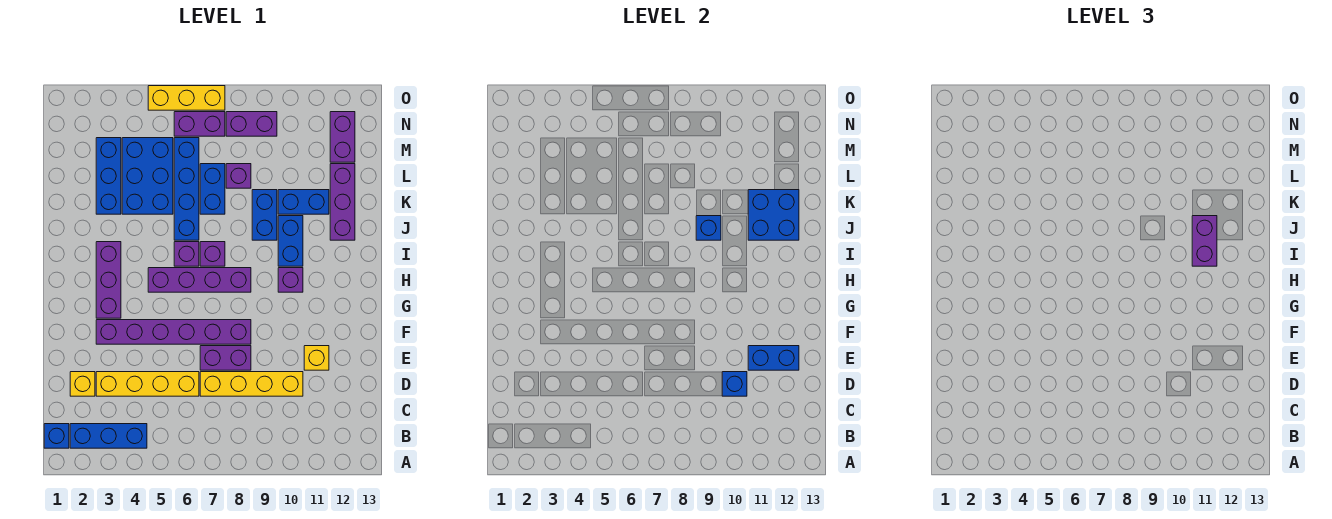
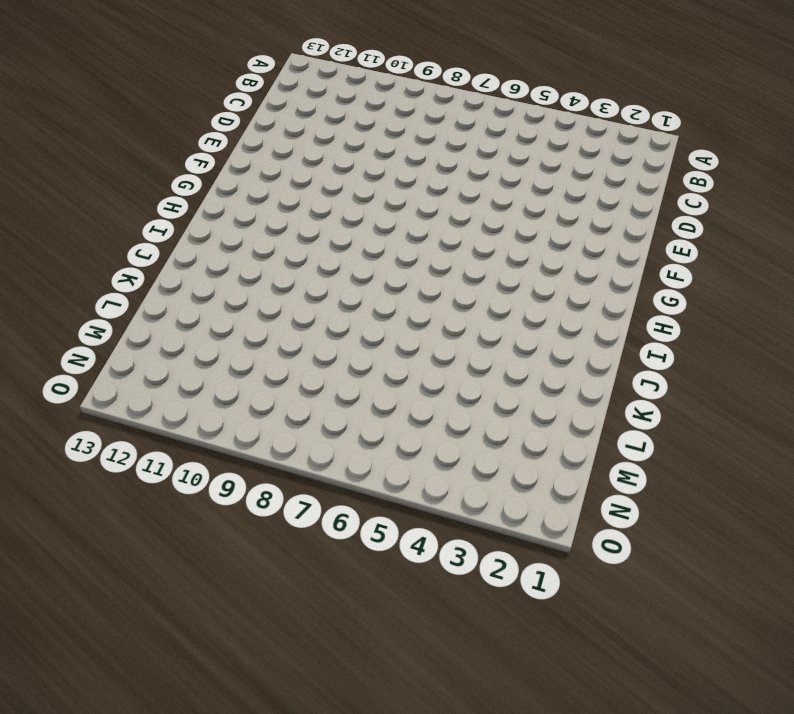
none -> blue brick B1 level 1
none -> blue brick B2:B4 level 1
none -> yellow brick D2 level 1
none -> yellow brick D3:D6 level 1

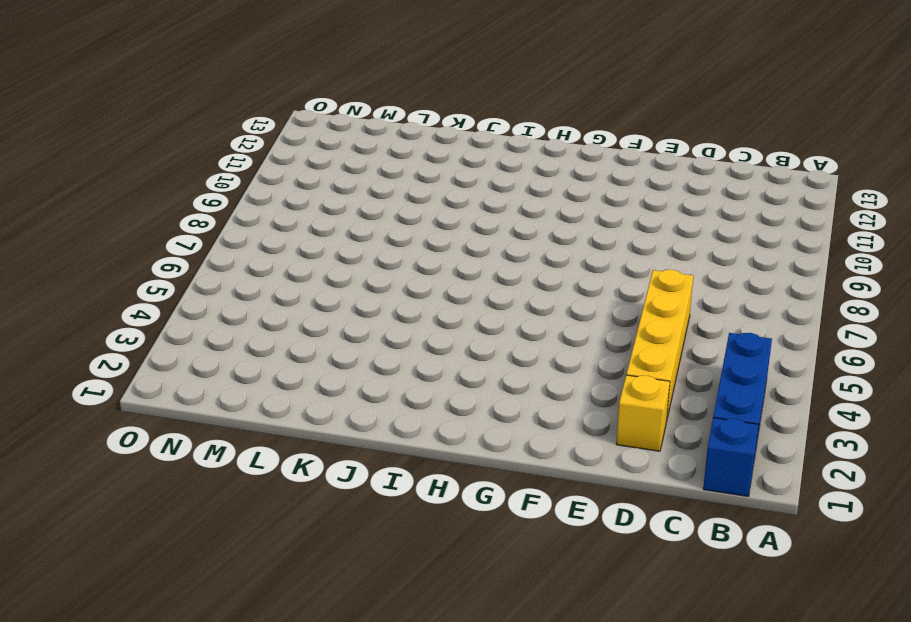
none -> yellow brick D7:D10 level 1
none -> purple brick E7:E8 level 1
none -> yellow brick E11 level 1
none -> purple brick F3:F8 level 1

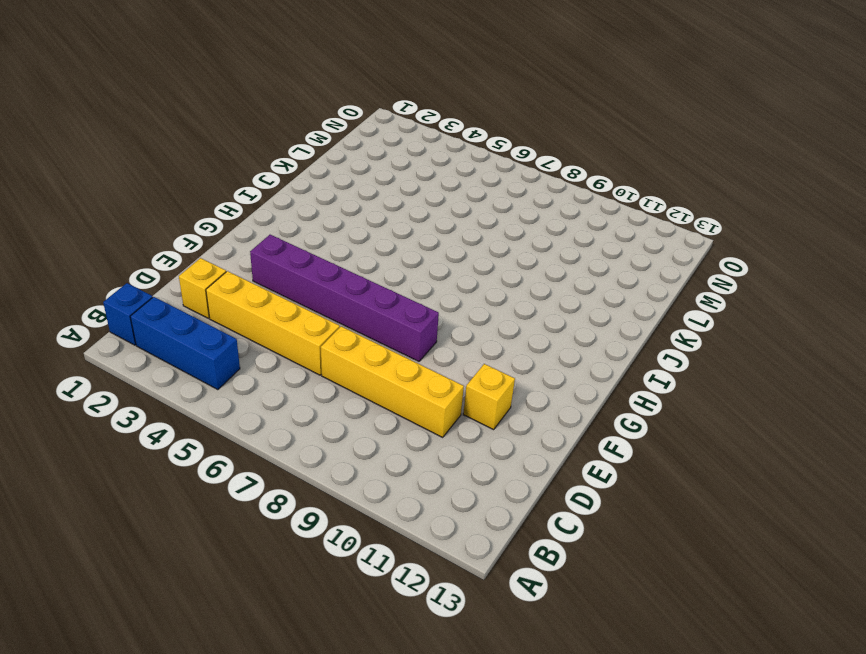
none -> purple brick E7:E8 level 1
none -> purple brick G3:I3 level 1
none -> purple brick H5:H8 level 1
none -> purple brick H10 level 1

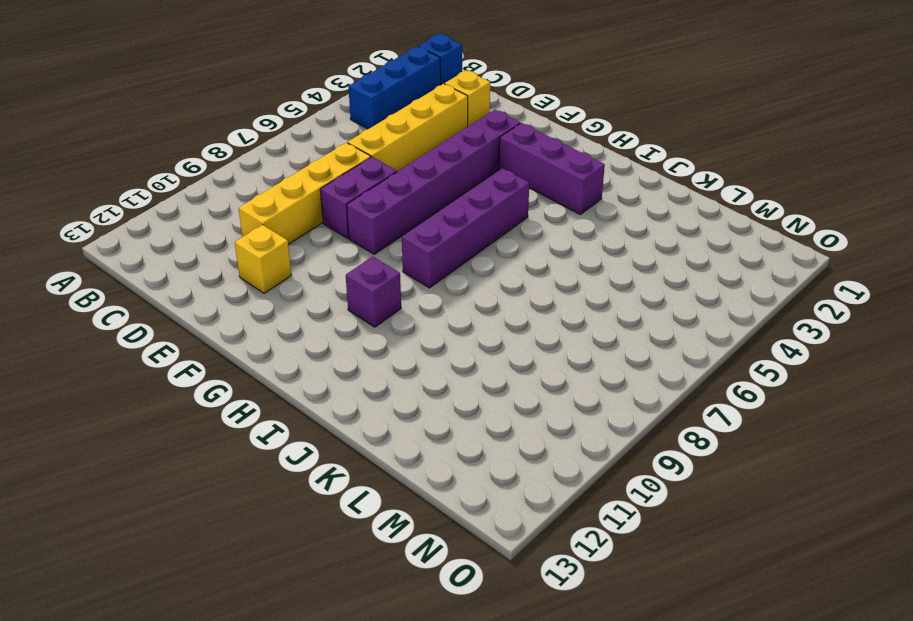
none -> purple brick I6 level 1
none -> purple brick I7 level 1
none -> blue brick I10:J10 level 1
none -> blue brick J6:M6 level 1

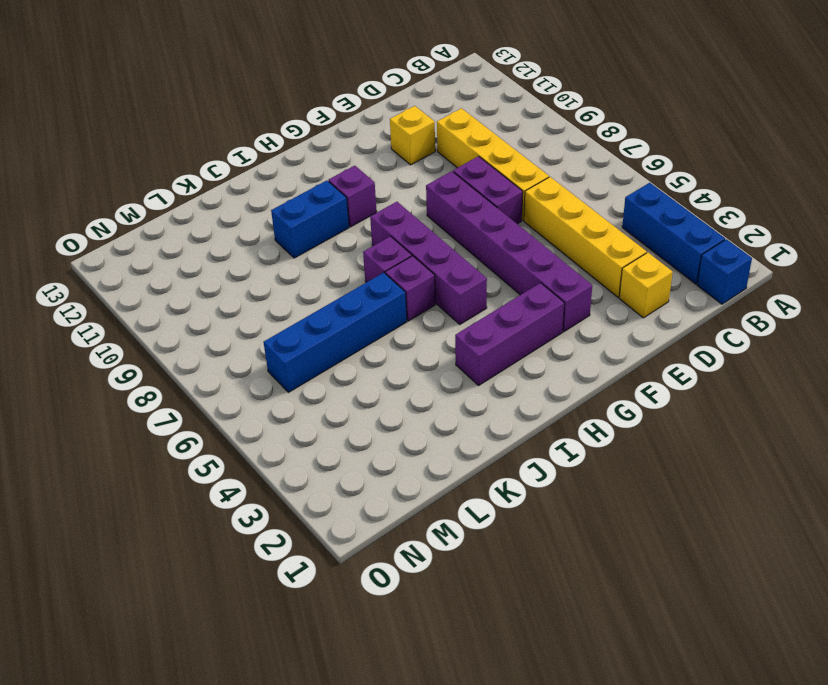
none -> blue brick J9:K9 level 1
none -> purple brick J12:L12 level 1
none -> blue brick K3:M3 level 1
none -> blue brick K4:M5 level 1

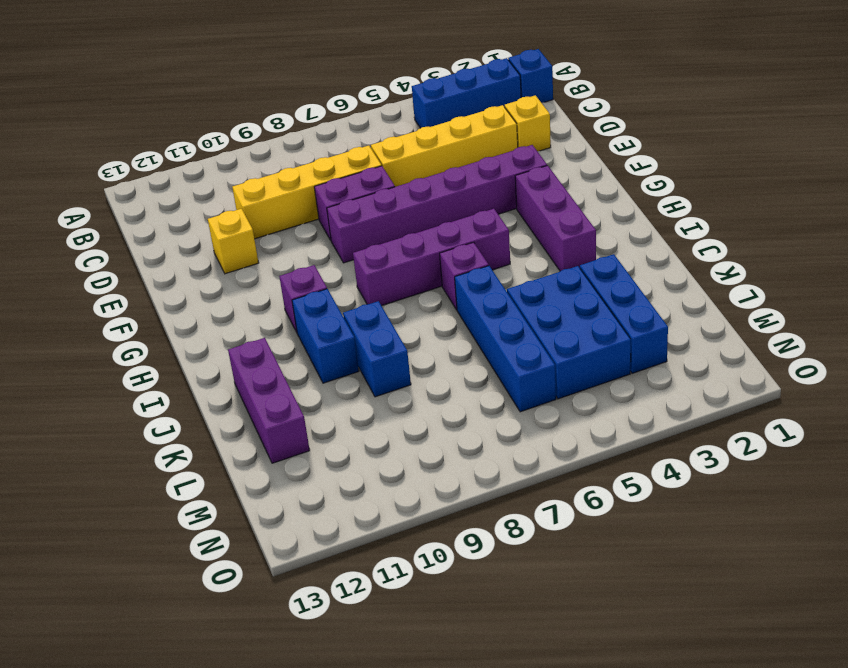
none -> purple brick I7 level 1
none -> blue brick K7:L7 level 1
none -> blue brick K10:K11 level 1
none -> purple brick L8 level 1

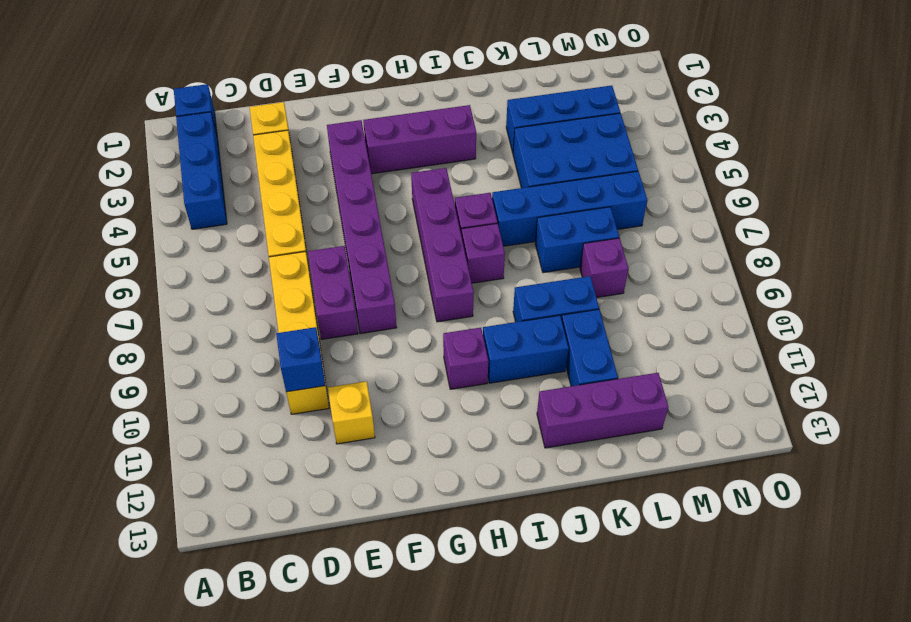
none -> purple brick M12:N12 level 1
none -> purple brick N6:N7 level 1
none -> purple brick N8:N9 level 1
none -> yellow brick O5:O7 level 1

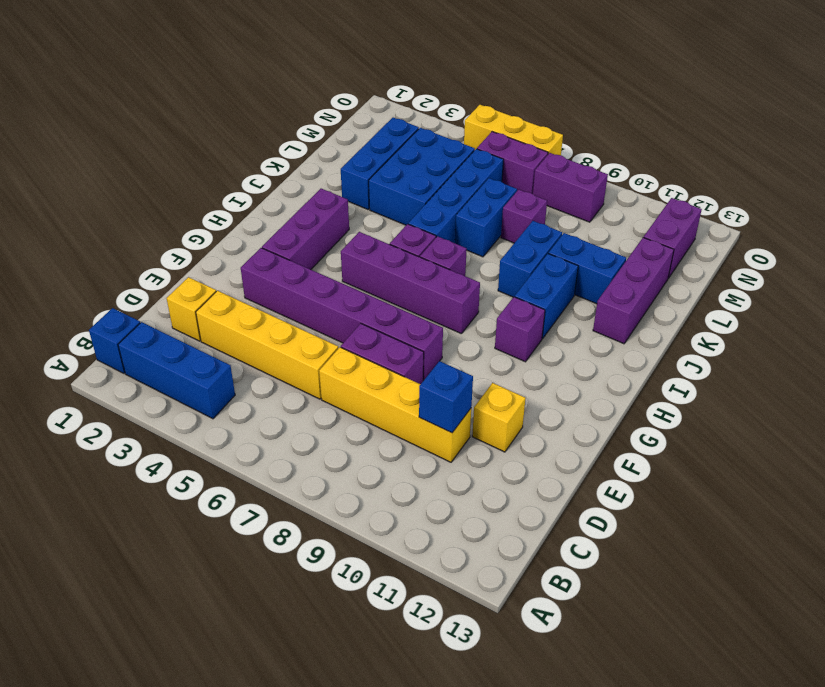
none -> blue brick E11:E12 level 2
none -> blue brick J9 level 2
none -> blue brick J11:K12 level 2
none -> purple brick I11:J11 level 3

